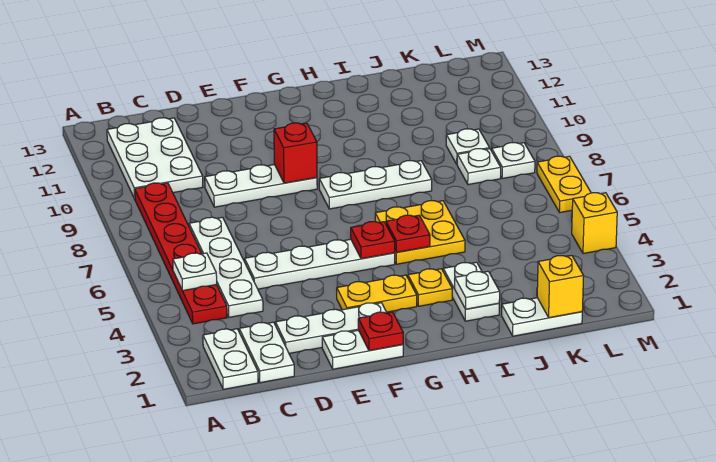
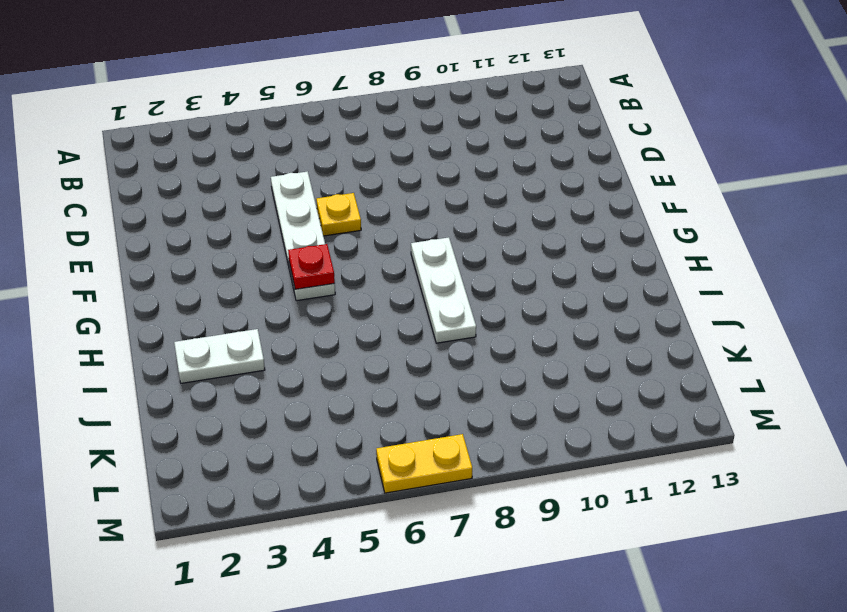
yellow plate E6 level 1 -> yellow plate H3 level 1
none -> white plate B1:B2 level 1
none -> red plate B4:B9 level 1
none -> white plate B10:C12 level 1

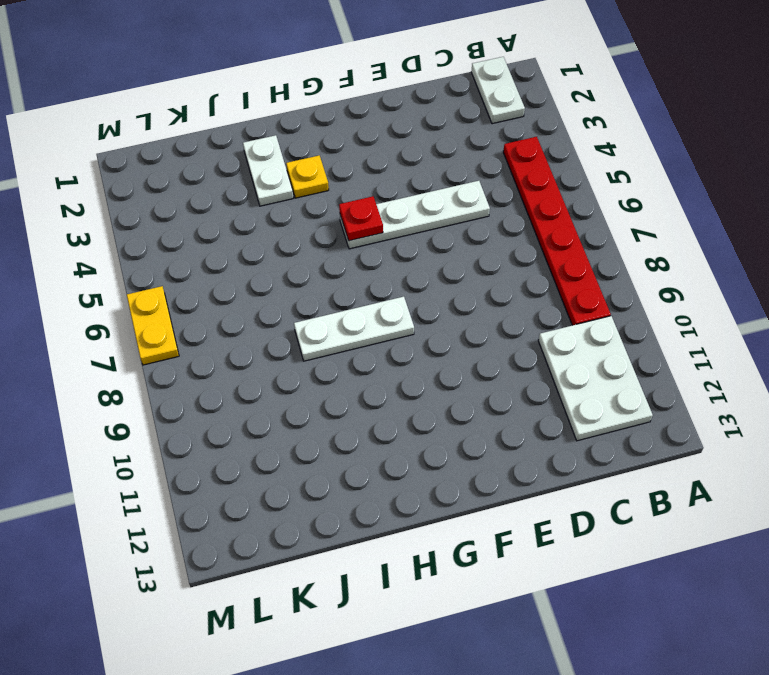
none -> white plate C1:C2 level 1
none -> white plate C4:C7 level 1
none -> white plate D2:F2 level 1

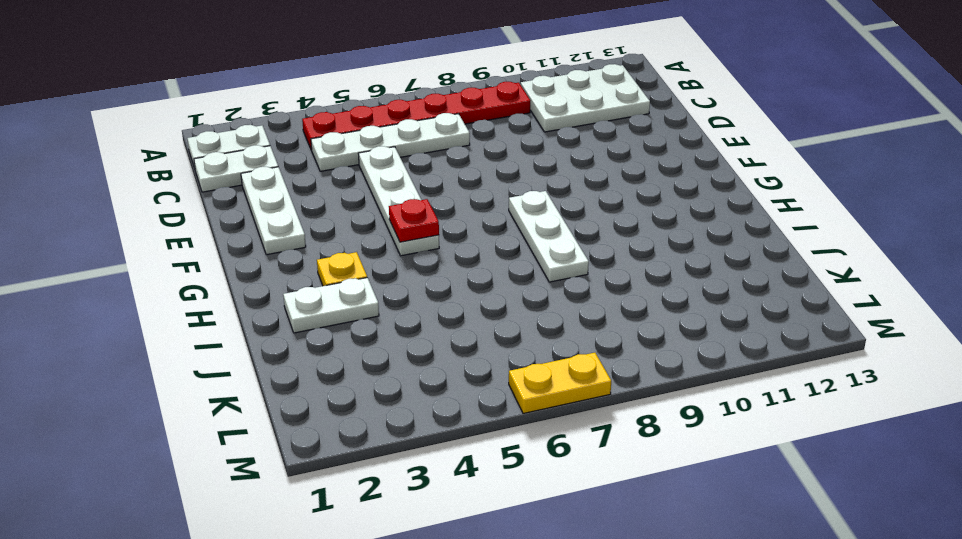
none -> white plate D9:F9 level 1
none -> white plate E1:F1 level 1
none -> yellow plate F3:G3 level 1

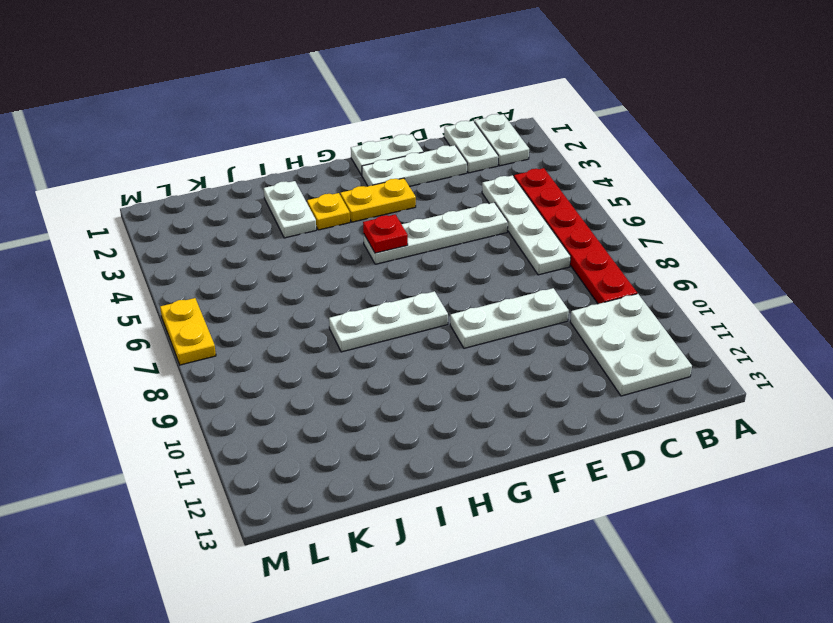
none -> yellow plate H5:I6 level 1
none -> white plate J1:K1 level 1
none -> white plate K8 level 1

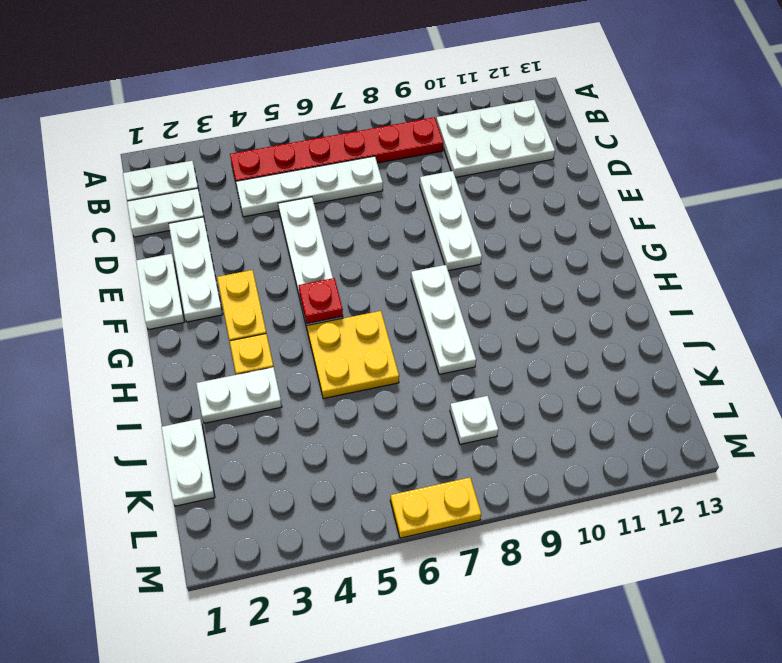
none -> white plate K9 level 1
none -> white plate L8 level 1
none -> yellow brick M4 level 1

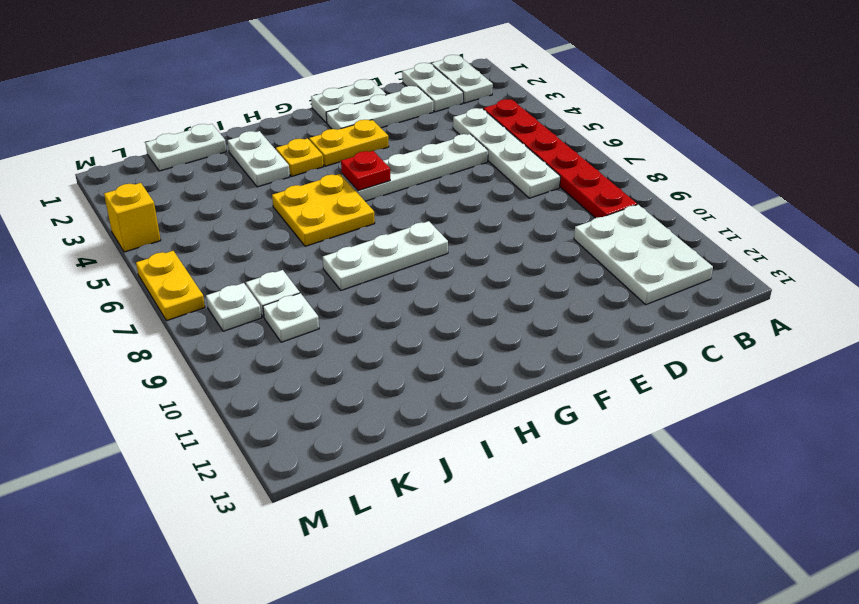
none -> white plate D9:F9 level 1
none -> white plate B5 level 2
none -> red plate F1 level 2

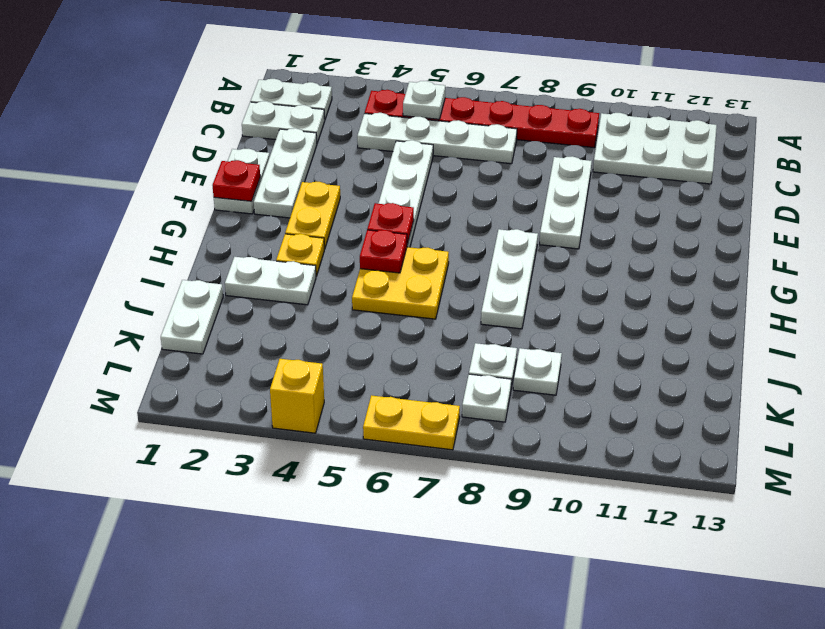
none -> red brick F9 level 2
none -> white plate I2 level 2
none -> yellow brick K1 level 2

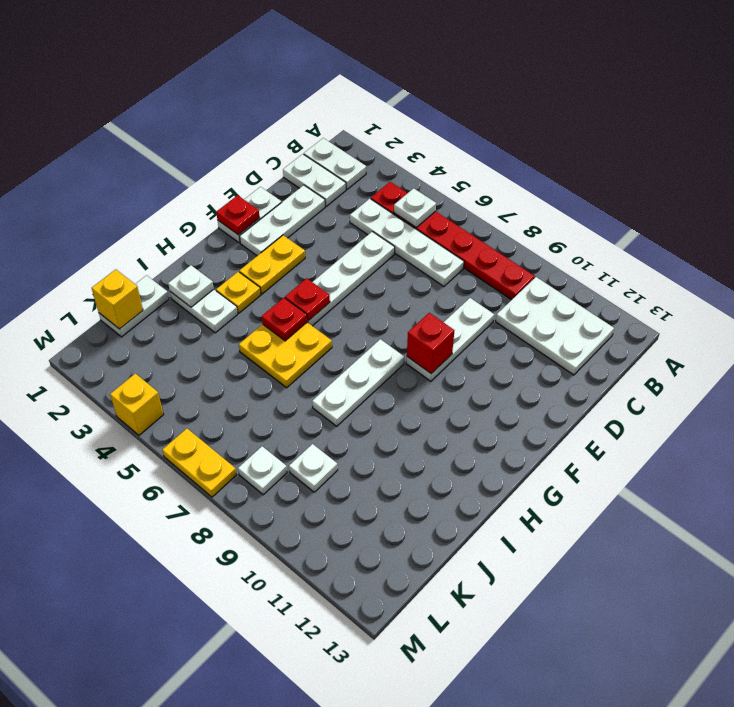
none -> white plate K8 level 1

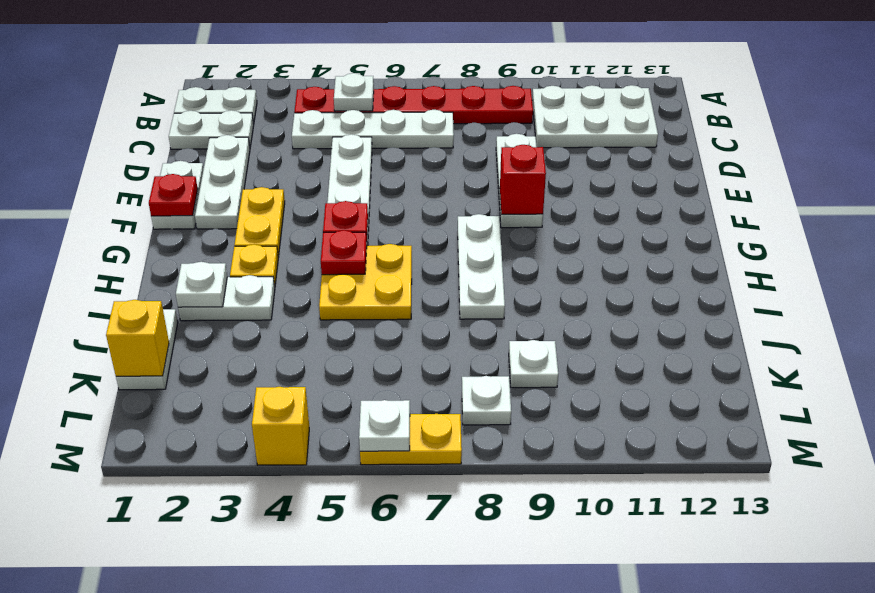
white plate M6 level 2 -> white plate K8 level 1

